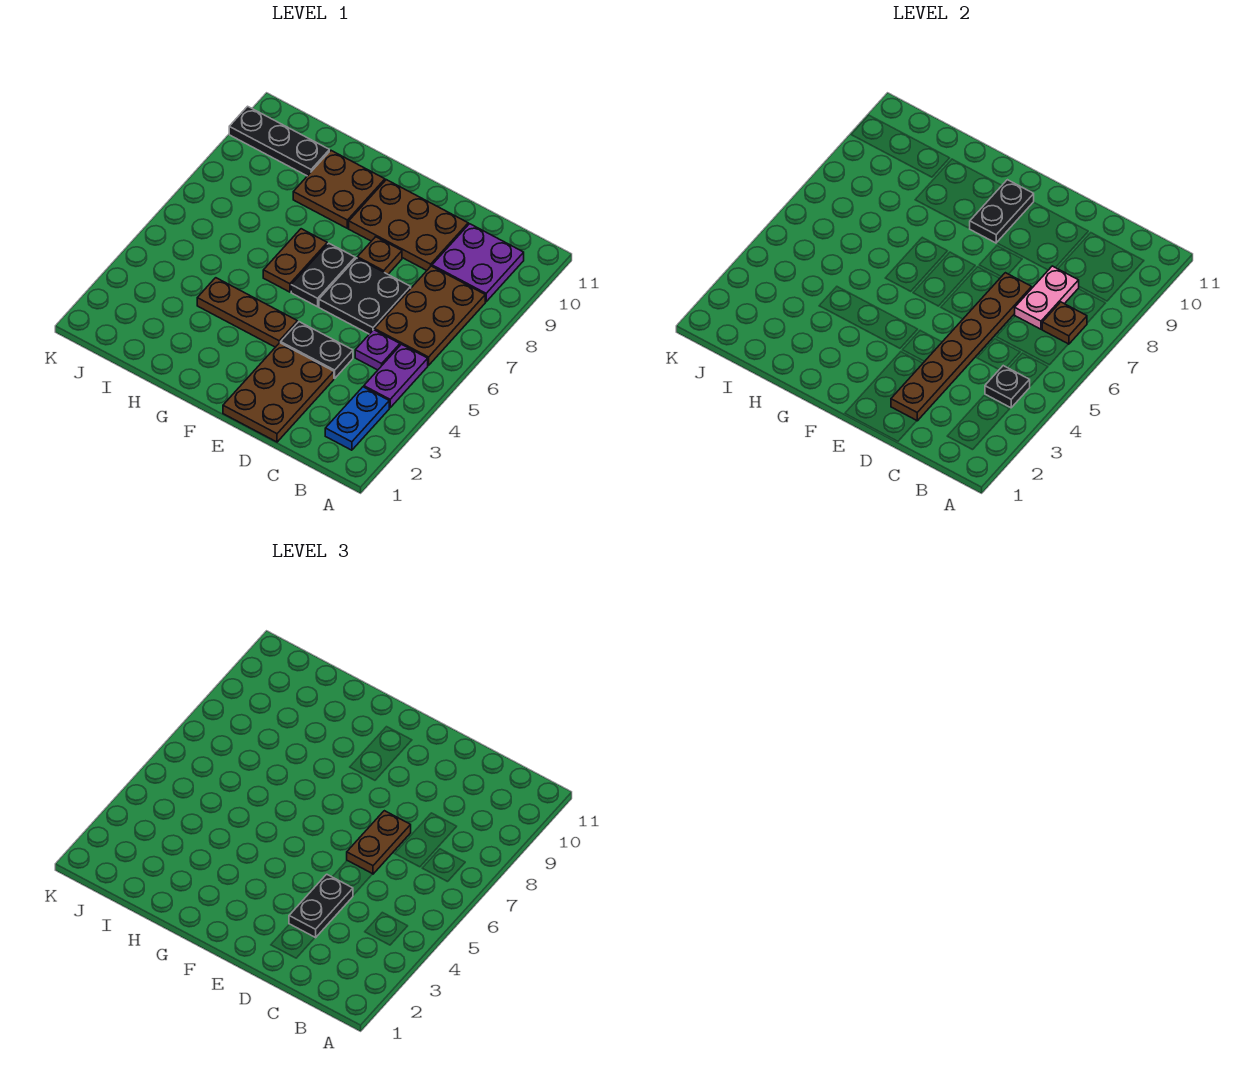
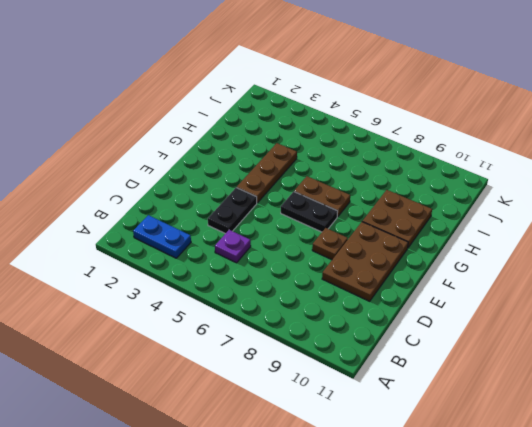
none -> purple plate B4:B5 level 1
none -> brown plate B6:C8 level 1
none -> purple plate B9:C10 level 1

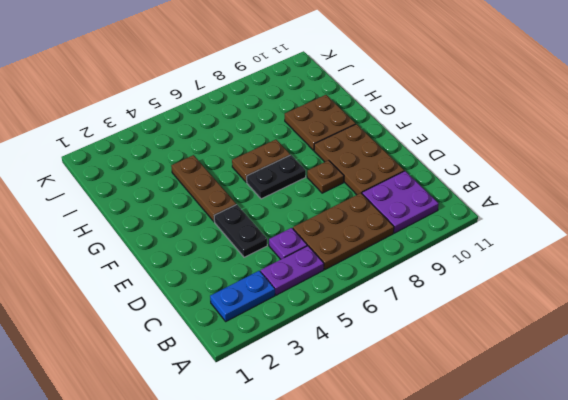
none -> brown plate D1:E3 level 1
none -> black plate D6:E7 level 1
none -> black plate I10:K10 level 1

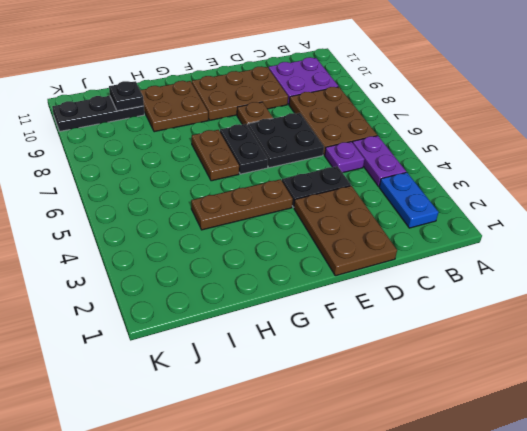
black plate I10 level 2 -> black plate B4 level 2
none -> brown plate B7 level 2
none -> pink plate C7:C8 level 2
none -> brown plate D2:D7 level 2

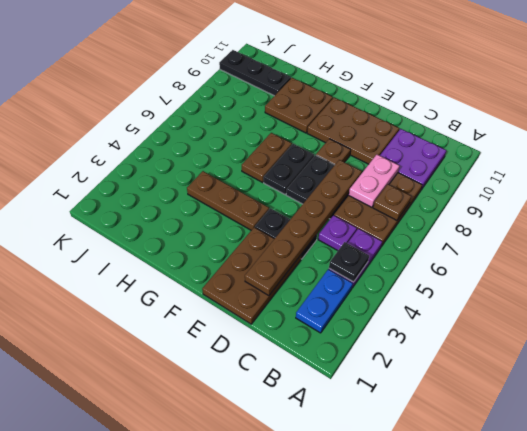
none -> black plate F9:F10 level 2
none -> black plate D3:D4 level 3
none -> brown plate D6:D7 level 3

